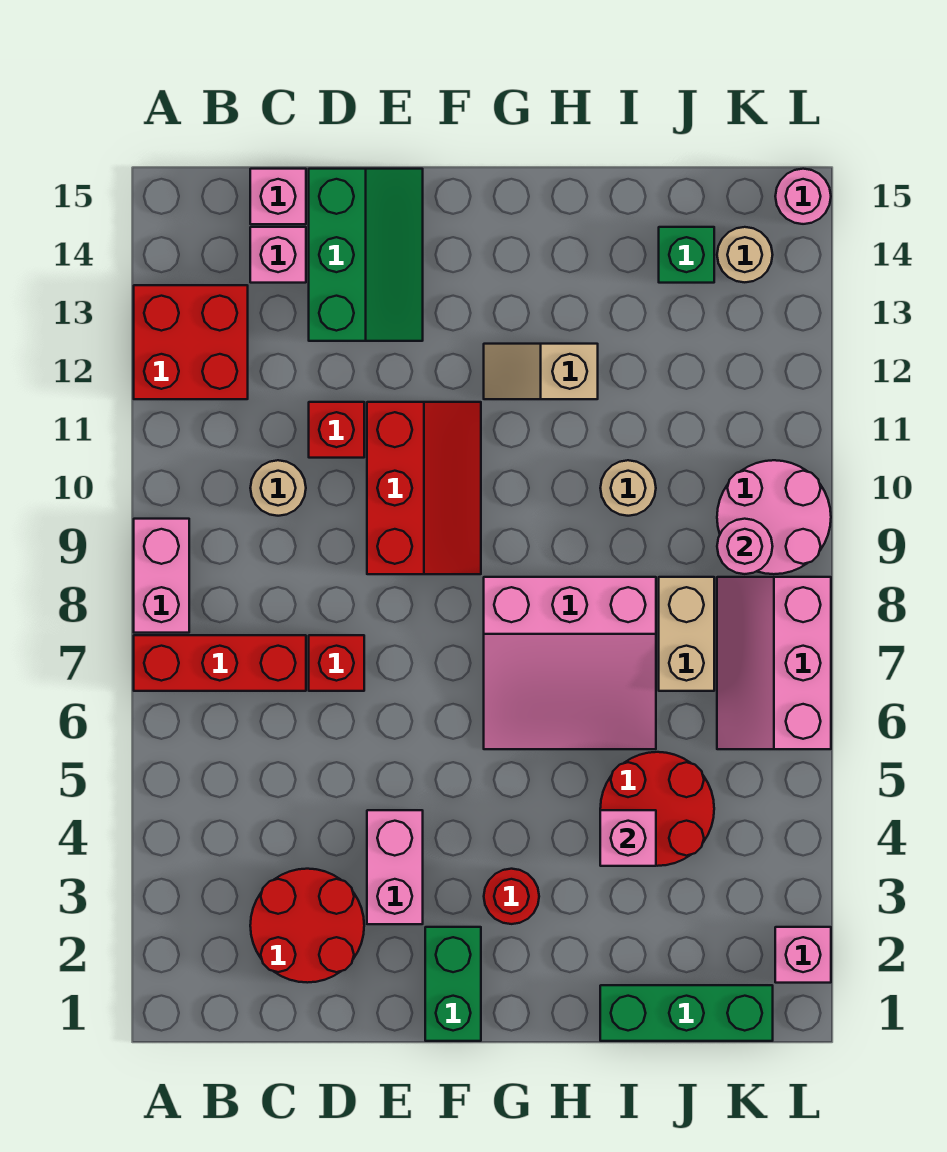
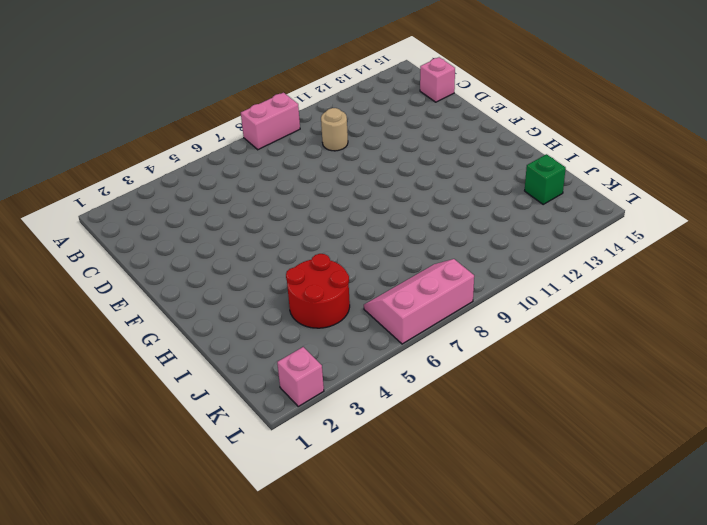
none -> red brick A7:C7 level 1
none -> red brick A12:B13 level 1
none -> red round brick C2:D3 level 1

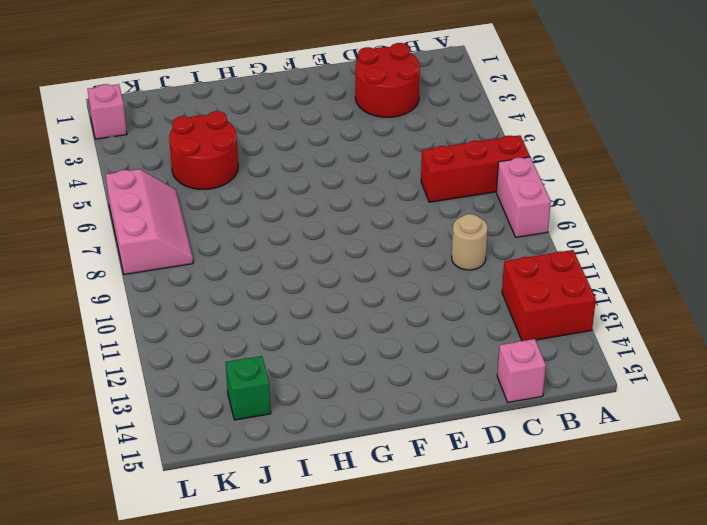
none -> pink brick C14 level 1
none -> red brick D7 level 1
none -> red brick D11 level 1

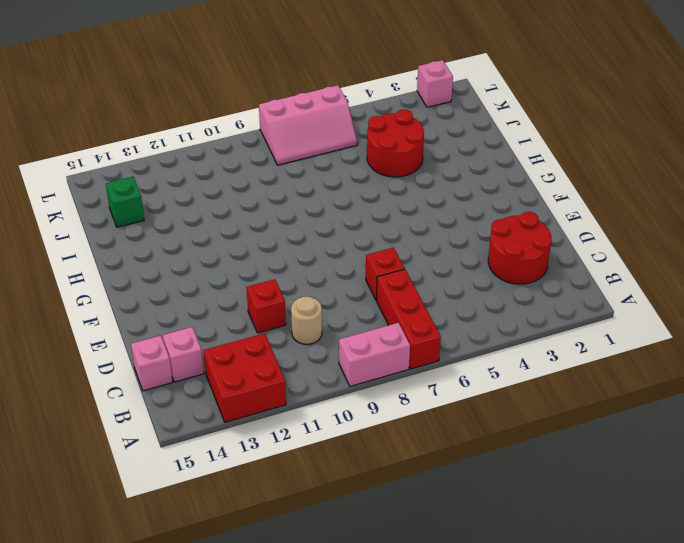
none -> green slope D13:E15 level 1 top D
none -> pink brick E3:E4 level 1
none -> red slope E9:F11 level 1 top E

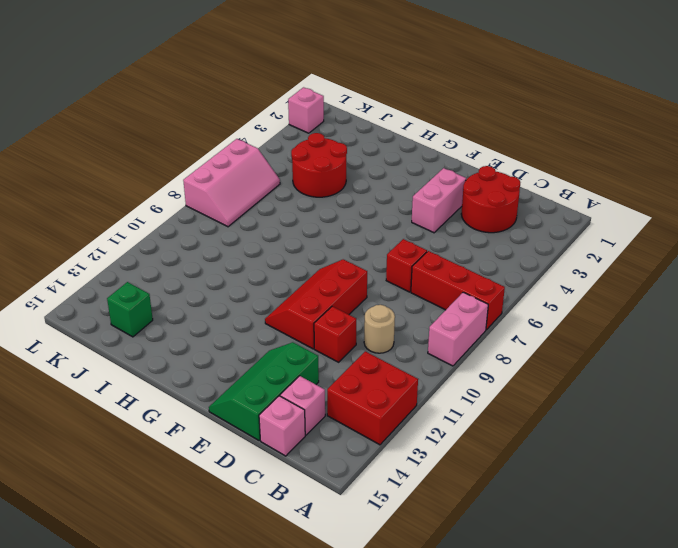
none -> green brick F1:F2 level 1
none -> red round brick G3 level 1
none -> pink slope G6:I8 level 1 top 8

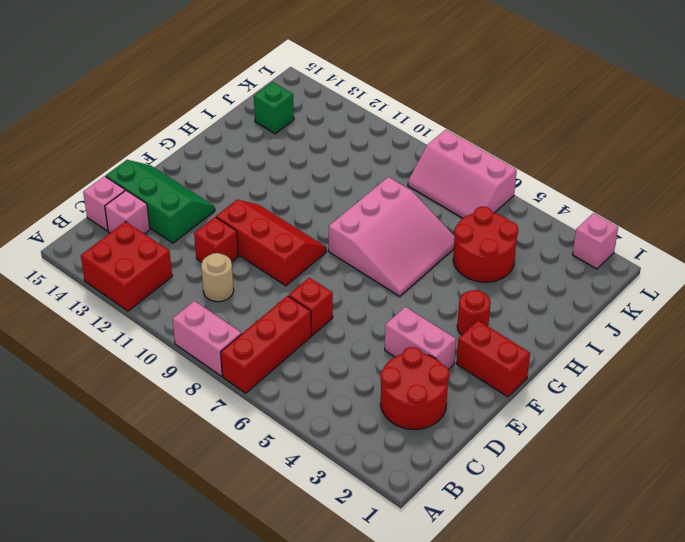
red brick F1:F2 level 1 -> green brick F1:F2 level 1
none -> tan slope G12:H12 level 1 top H
none -> green brick I1:K1 level 1
none -> tan round brick I10 level 1

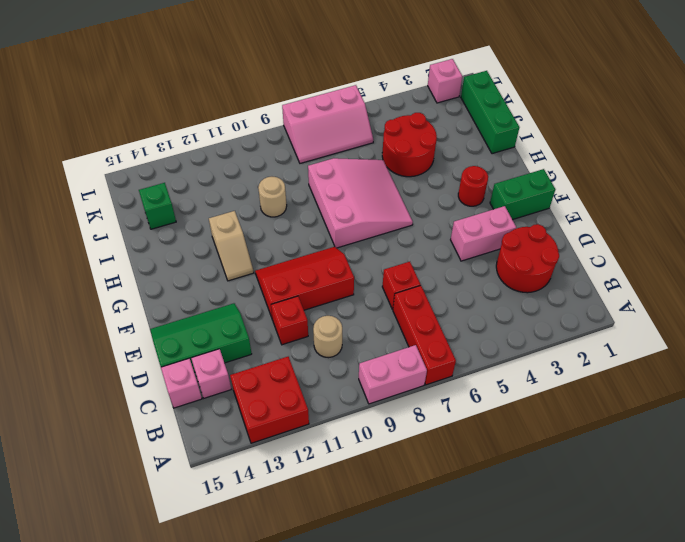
none -> tan brick J7:J8 level 1
none -> pink round brick K9:L10 level 1
none -> tan round brick K14 level 1

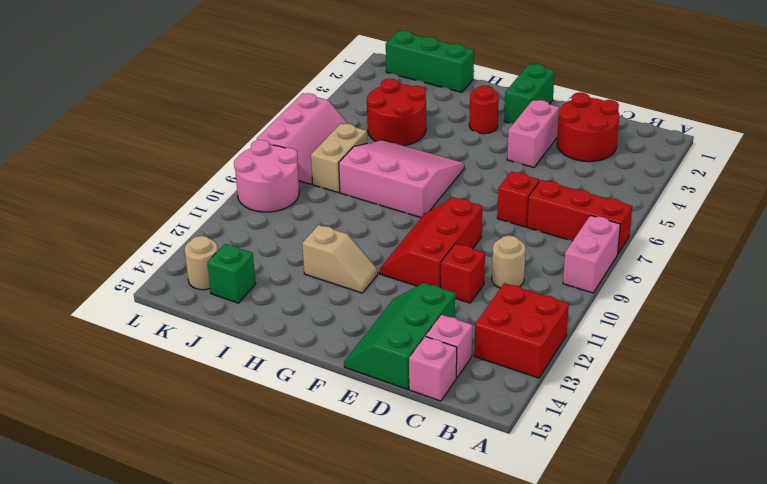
none -> tan round brick I10 level 1
none -> pink brick L2 level 1
none -> pink round brick L15 level 1

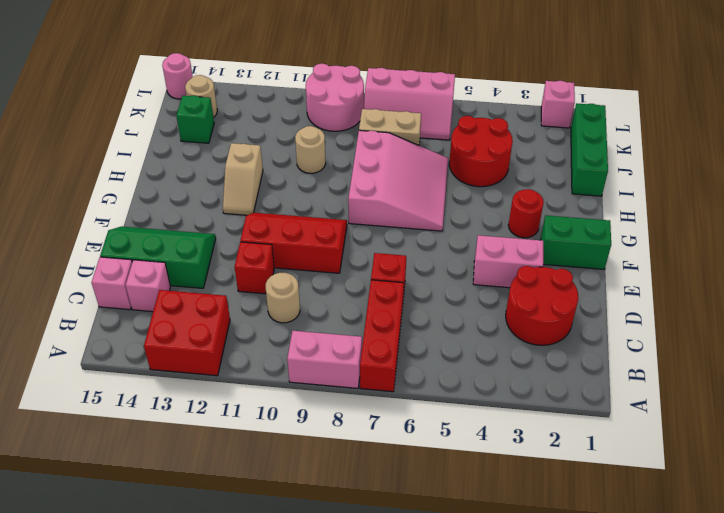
none -> pink brick I4 level 2
none -> pink round brick K9 level 2

